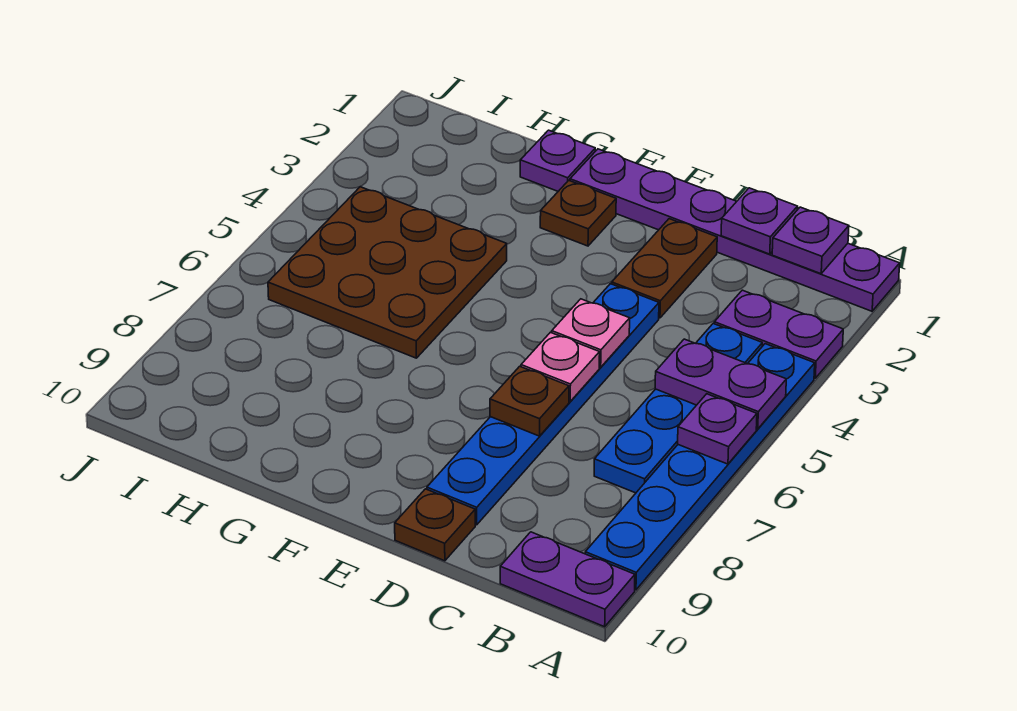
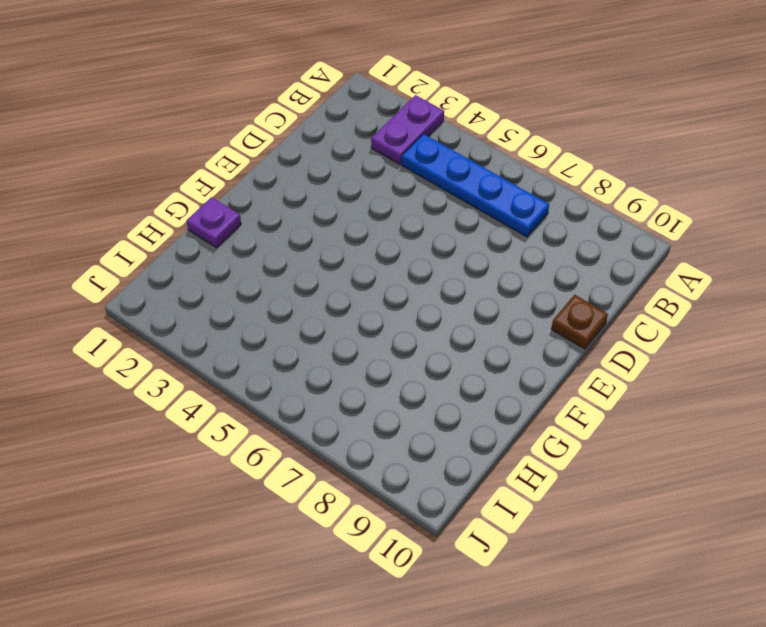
none -> purple plate A1:F1 level 1
none -> blue plate A4:A9 level 1
none -> purple plate A10:B10 level 1

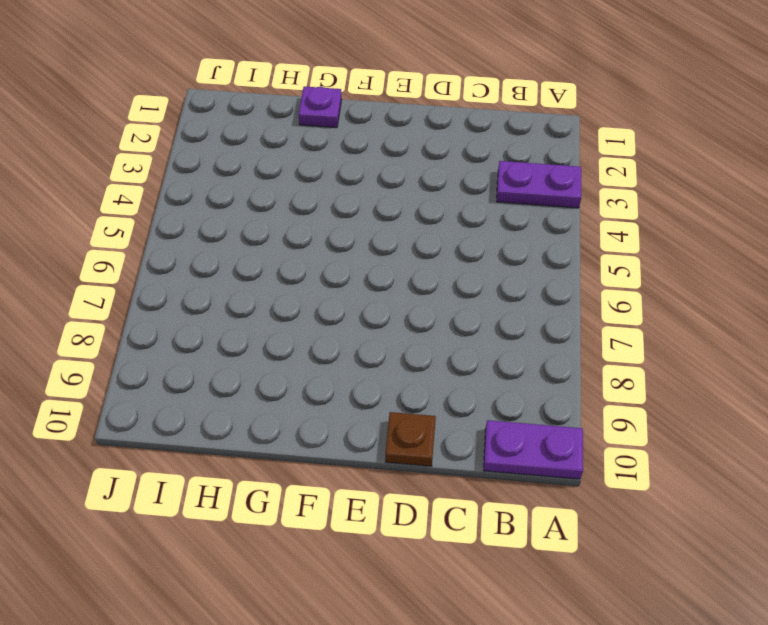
none -> purple plate A1:F1 level 1
none -> blue plate A4:A9 level 1
none -> blue plate B4:B7 level 1

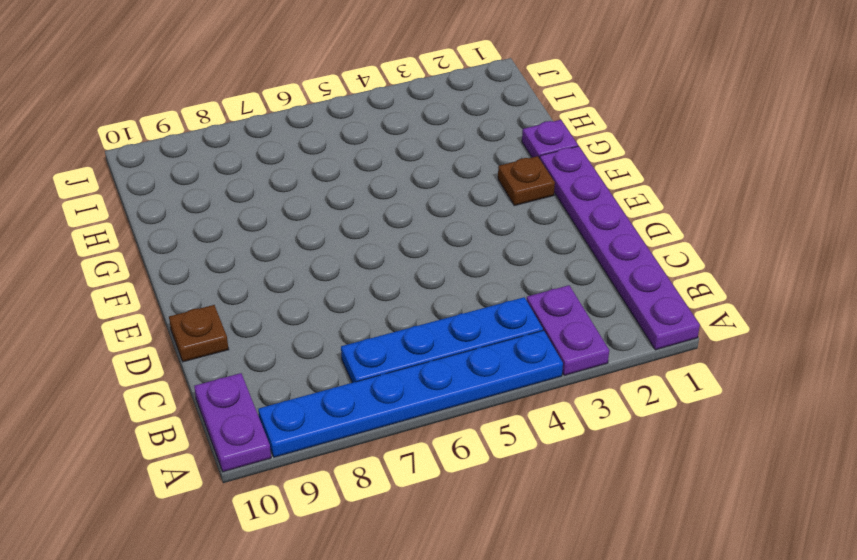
none -> brown plate D2:D3 level 1
none -> blue plate D4:D9 level 1
none -> brown plate G4:I6 level 1

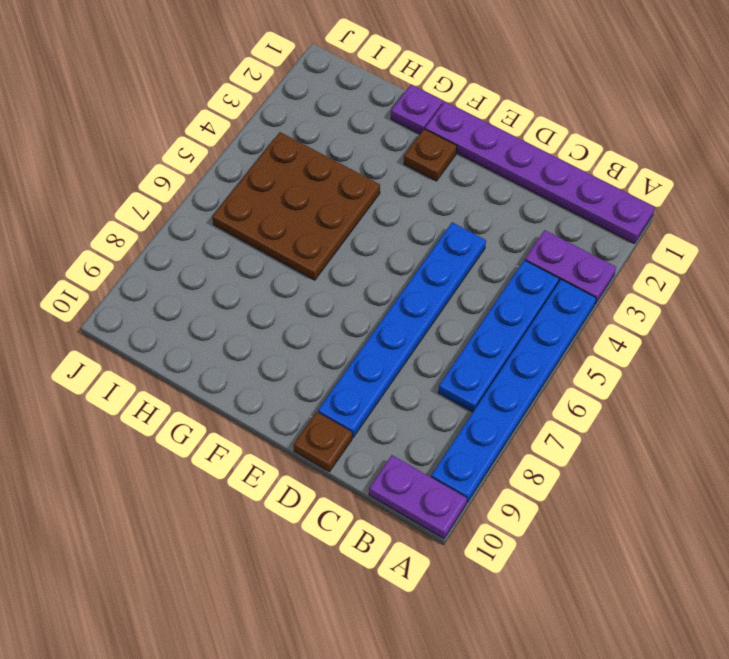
none -> brown plate D2:D3 level 1
none -> purple plate A5:B5 level 2
none -> purple plate A6 level 2

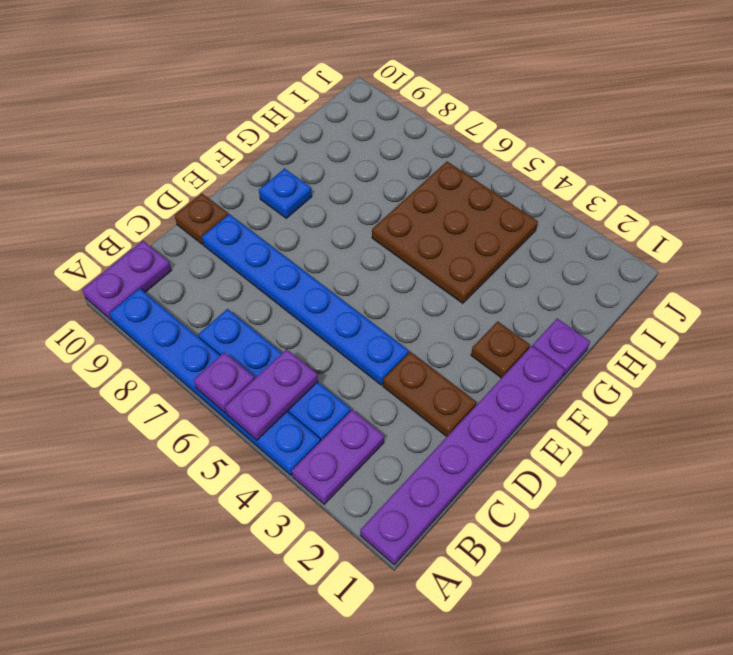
blue plate F9 level 1 -> none
none -> purple plate B1 level 2
none -> purple plate C1 level 2
none -> pink plate D5 level 2

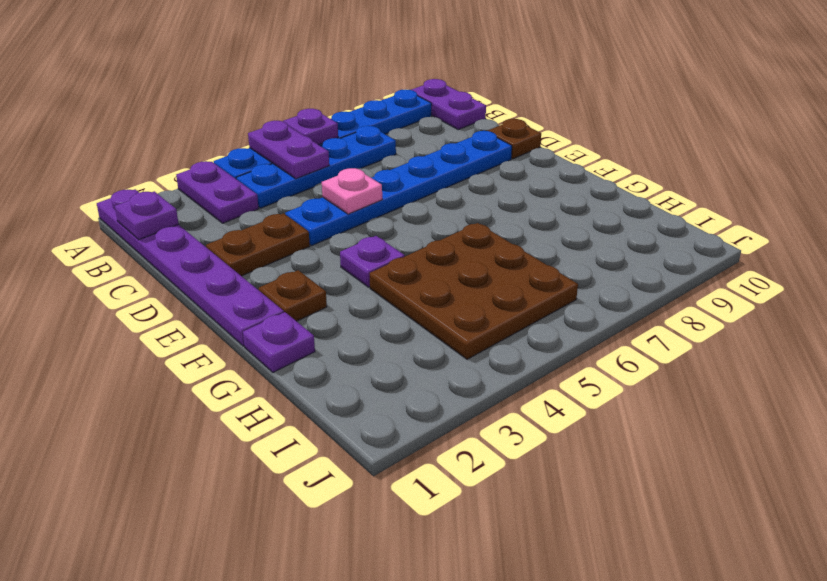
purple plate F4 level 1 -> purple plate C1 level 2
none -> pink plate D6 level 2
none -> brown plate D7 level 2

